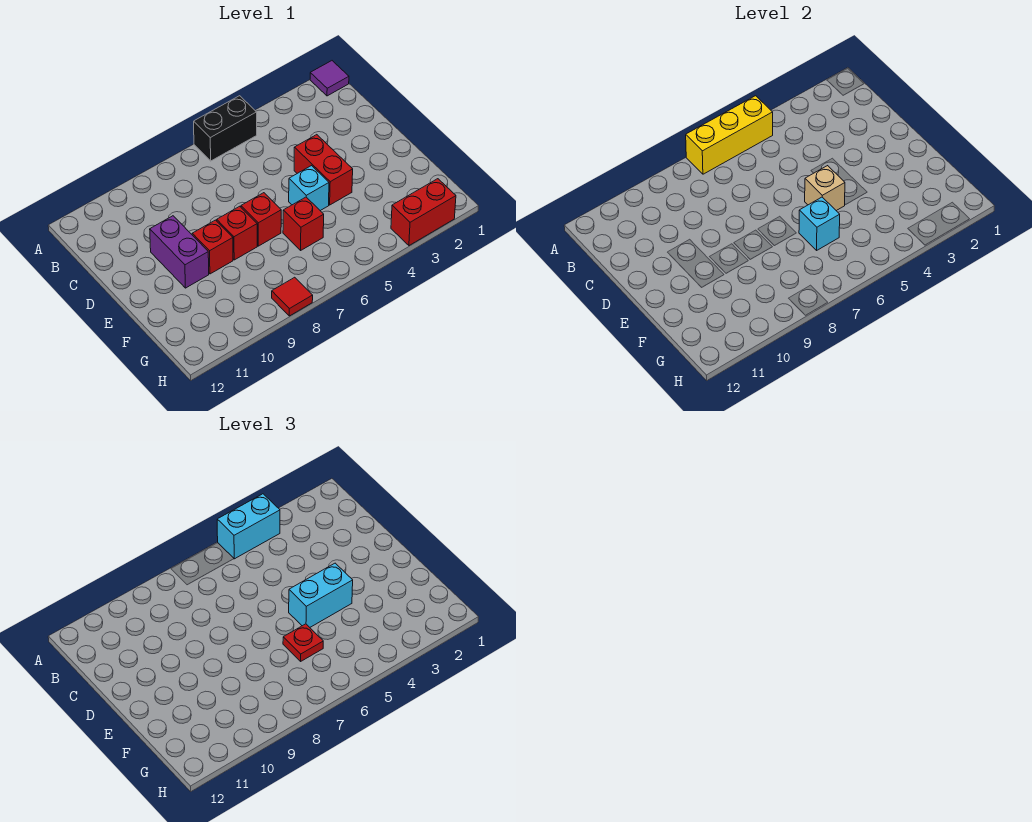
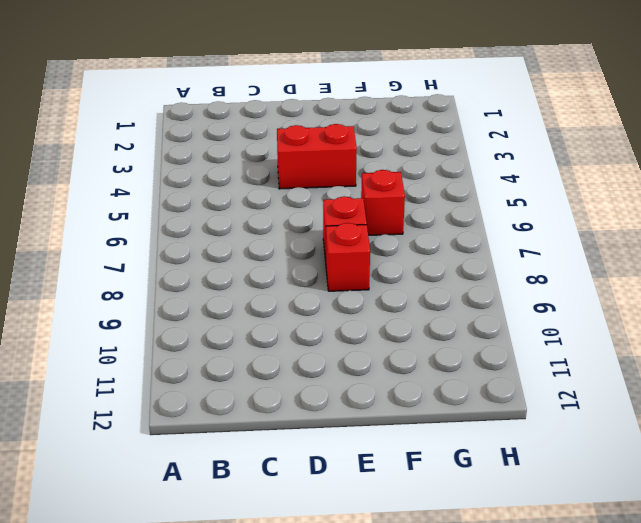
none -> purple tile A1 level 1
none -> black brick A5:A6 level 1
none -> purple brick D10:E10 level 1

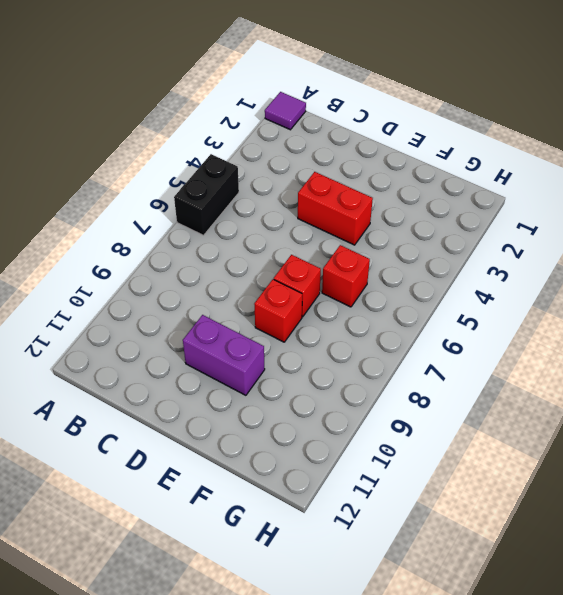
none -> cyan brick E5 level 1
none -> red brick E9 level 1
none -> red brick H2:H3 level 1

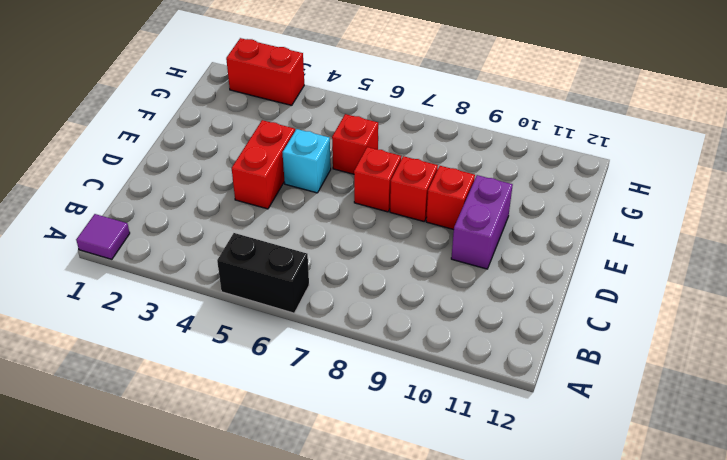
none -> red tile H8 level 1
none -> yellow brick A5:A7 level 2
none -> tan brick E5 level 2

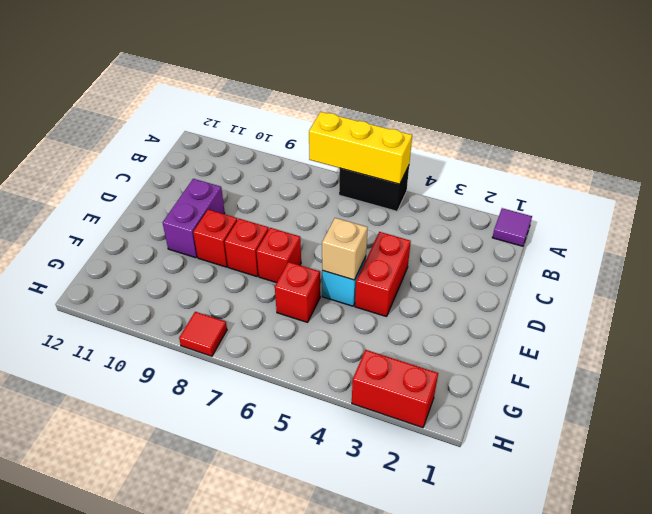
none -> cyan brick F6 level 2
none -> cyan brick A4:A5 level 3
none -> cyan brick E4:E5 level 3

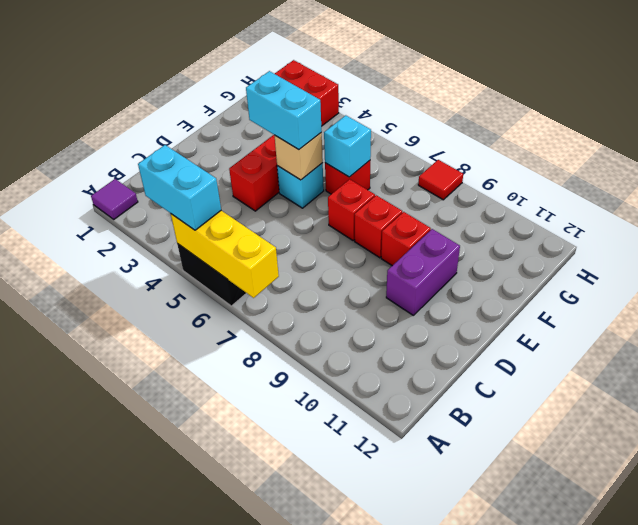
none -> red plate F6 level 3

